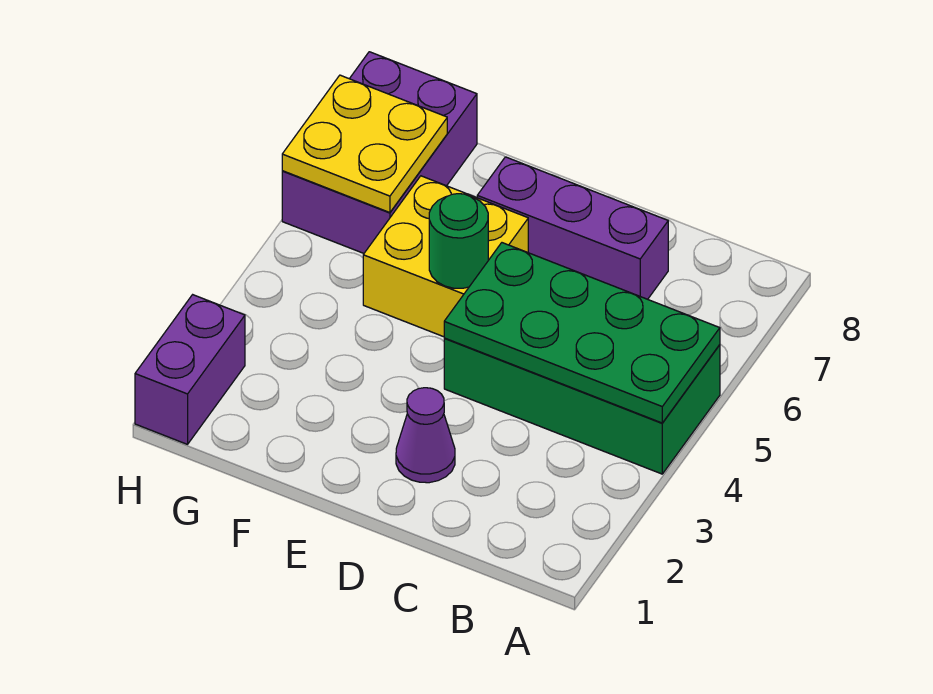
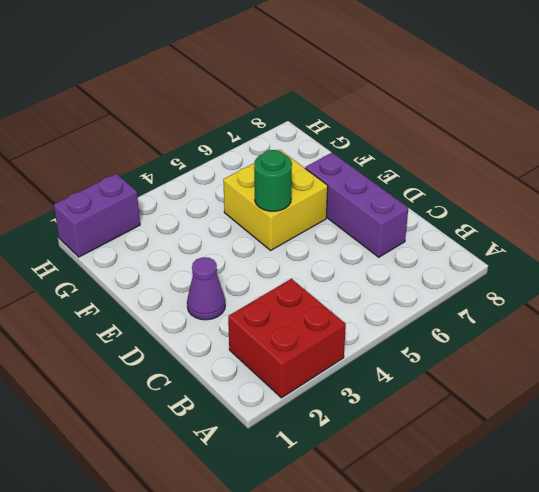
red brick A2:B3 level 1 -> none
none -> green brick A4:D5 level 1
none -> purple brick G6:H8 level 1

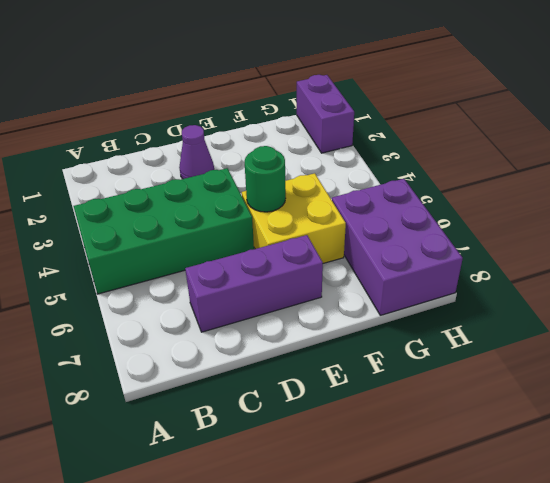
none -> green plate A4:D5 level 2
none -> yellow plate G6:H7 level 2

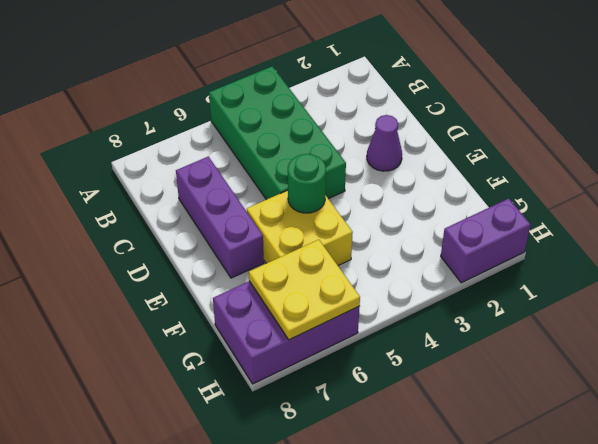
none -> green plate A4:D5 level 2

